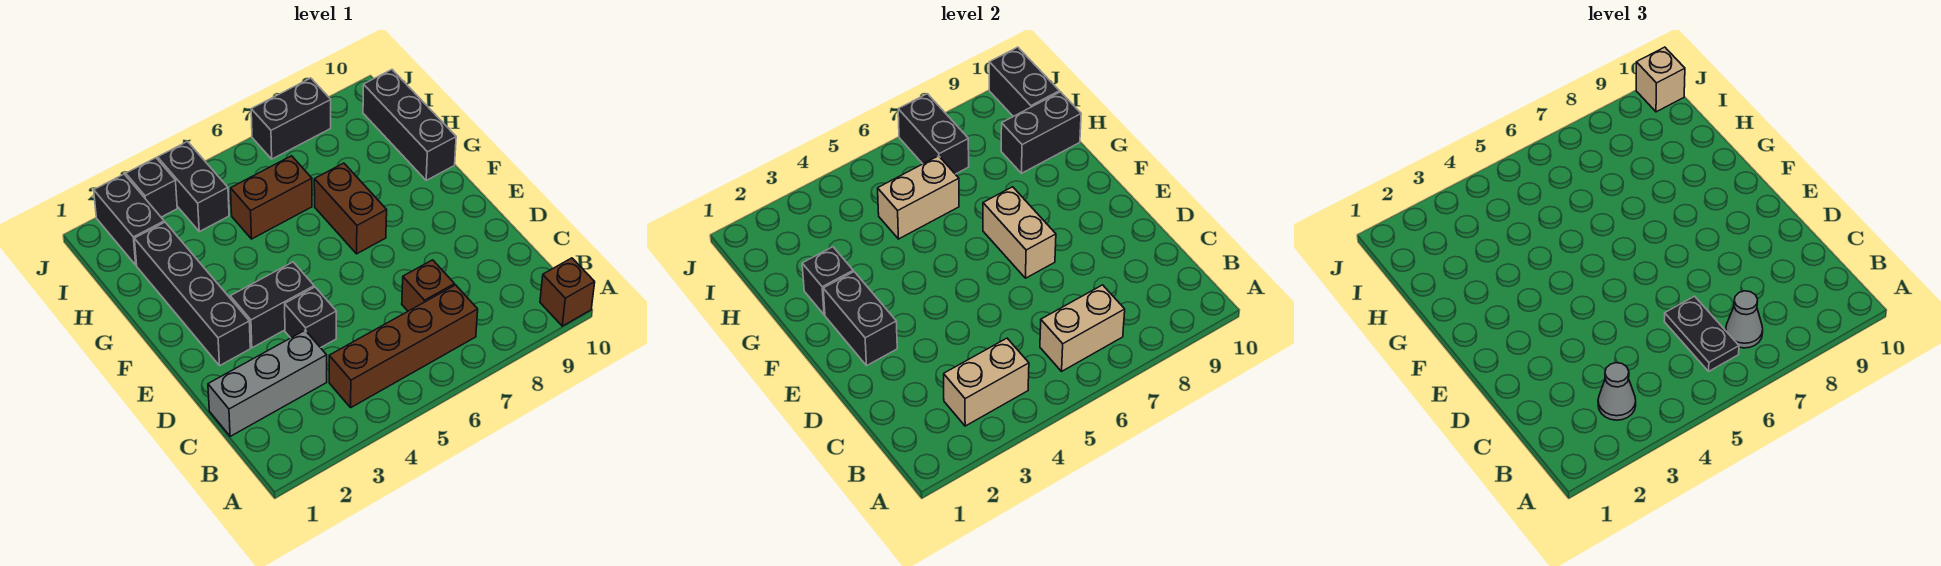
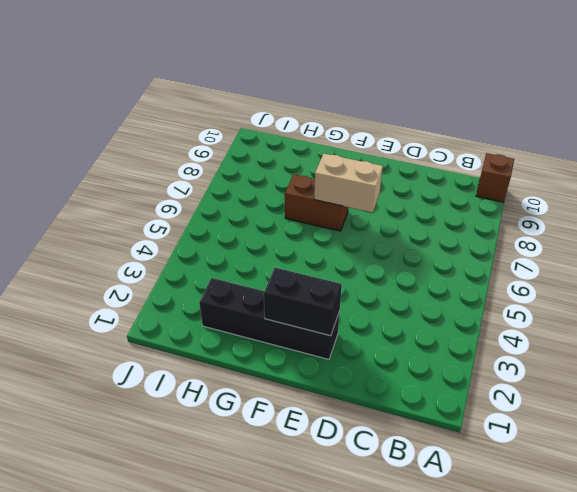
none -> brown brick B4:B7 level 1
none -> grey brick C1:C3 level 1
none -> brown brick C7 level 1

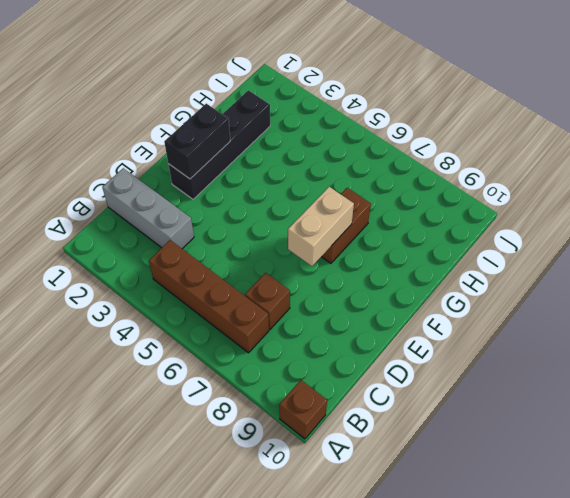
none -> black brick D4 level 1
none -> black brick E3:E4 level 1
none -> black brick G10:I10 level 1

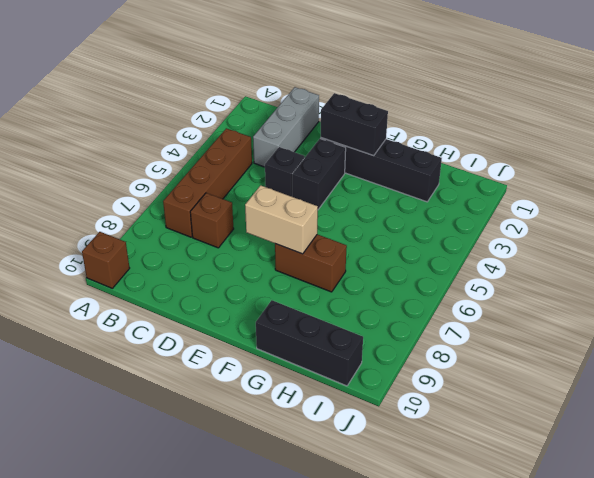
none -> brown brick H5:H6 level 1
none -> black brick I2:J2 level 1
none -> black brick I4:J4 level 1

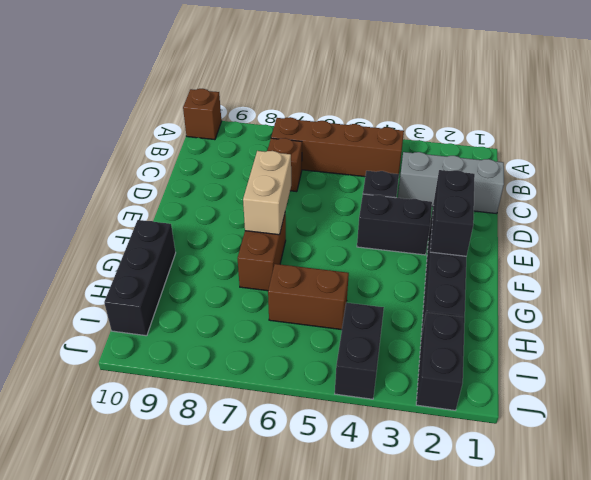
none -> black brick J3 level 1
none -> black brick J7:J8 level 1
none -> tan brick B3:B4 level 2

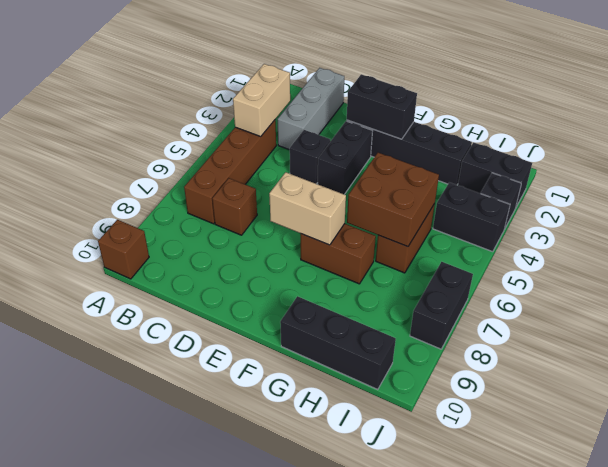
brown brick G5:H6 level 2 -> tan brick H5:H6 level 2
none -> tan brick B6:B7 level 2
none -> black brick G2 level 2
none -> black brick H9:H10 level 2

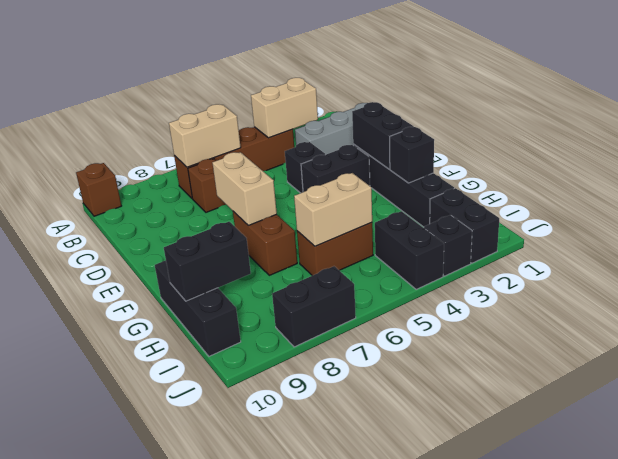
none -> black brick I7:J7 level 2
none -> black brick I10:J10 level 2
none -> grey cone B3 level 3

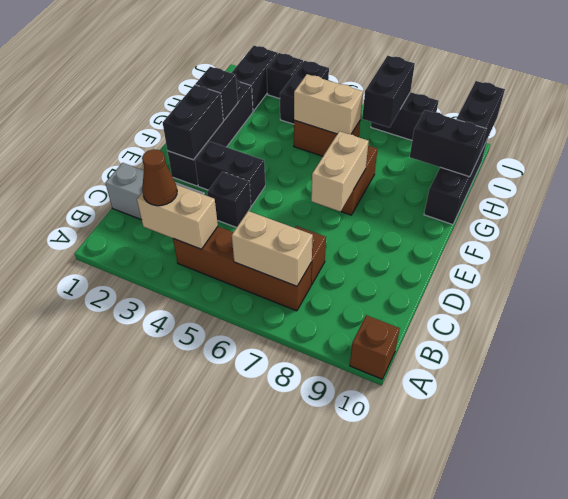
brown cone B3 level 3 -> grey cone B3 level 3
none -> black plate B6:C6 level 3
none -> grey cone B7 level 3
none -> tan brick J10 level 3

